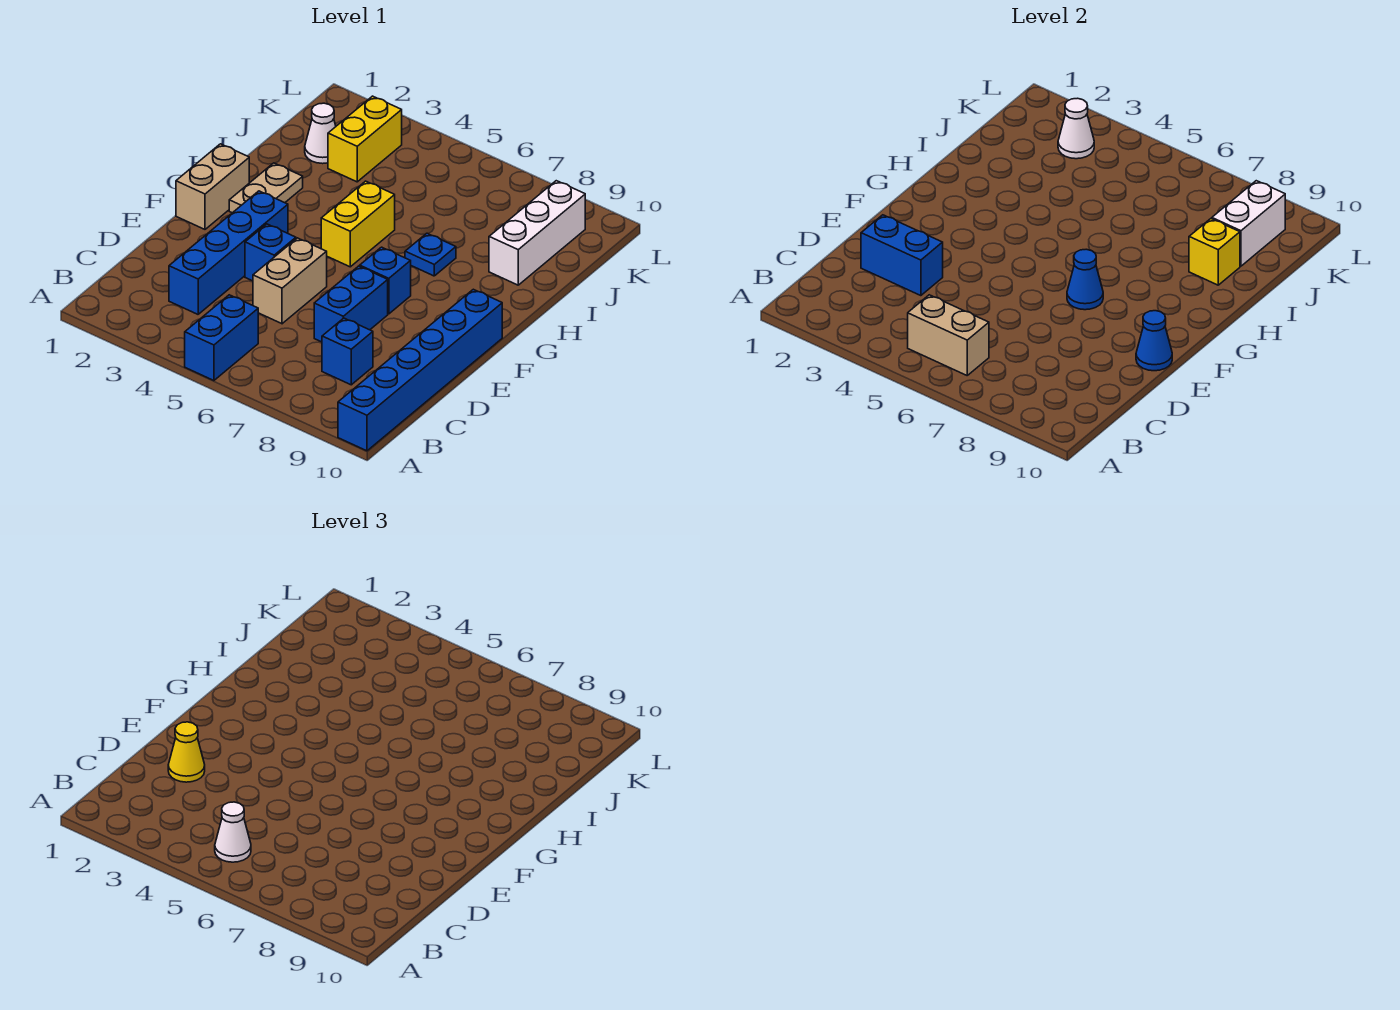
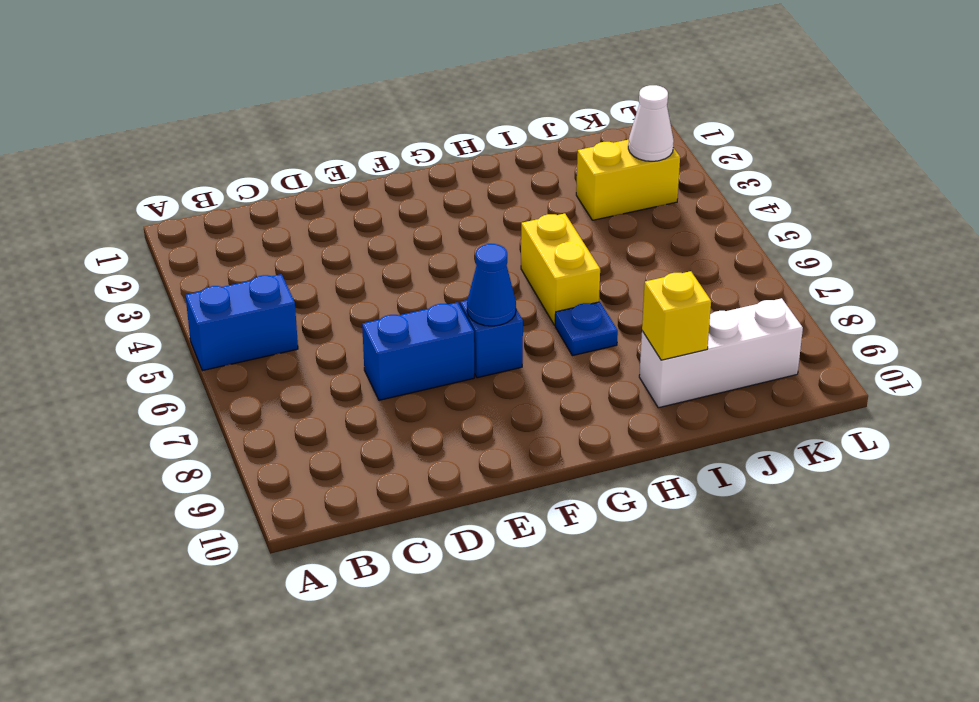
yellow brick H5:H6 level 1 -> yellow brick G5:H5 level 1
none -> blue brick A10:F10 level 1
none -> blue brick C3:F3 level 1
none -> blue brick C8 level 1

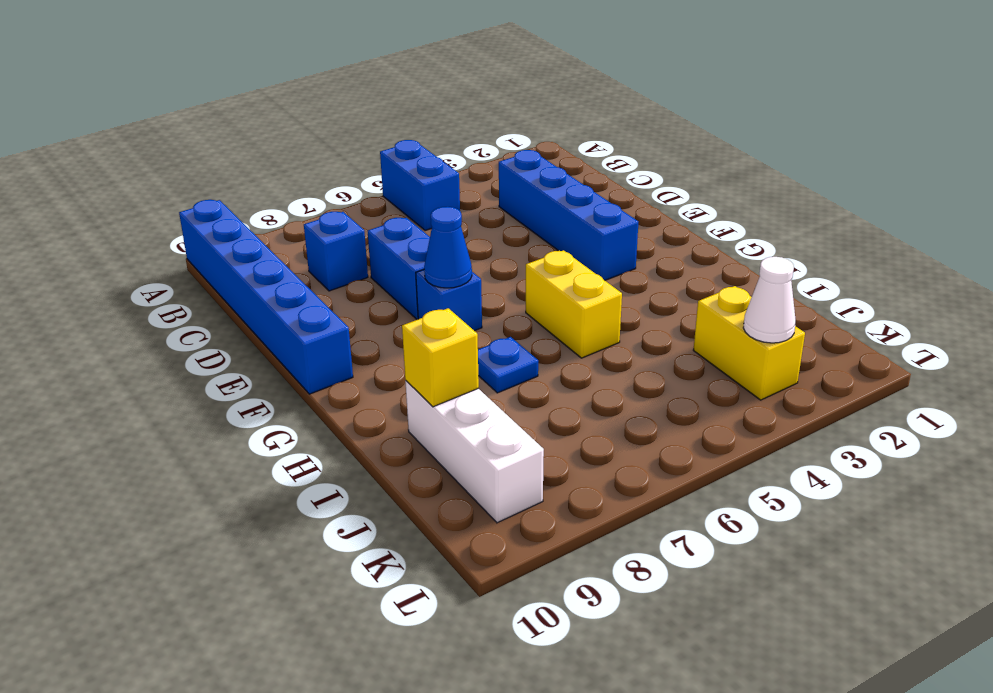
none -> tan brick D5:E5 level 1
none -> blue brick E4 level 1
none -> tan brick F1:G1 level 1

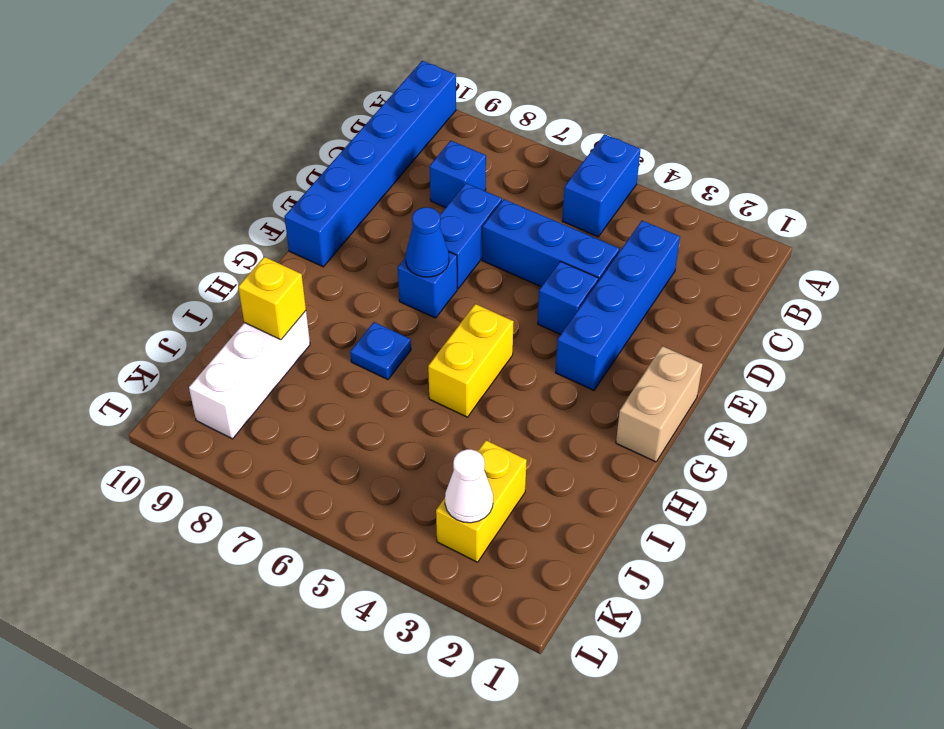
blue brick D4:D6 level 1 -> tan brick D5:E5 level 1
none -> tan plate G2:H2 level 1
none -> white cone J2 level 1
none -> tan brick B5:B6 level 2

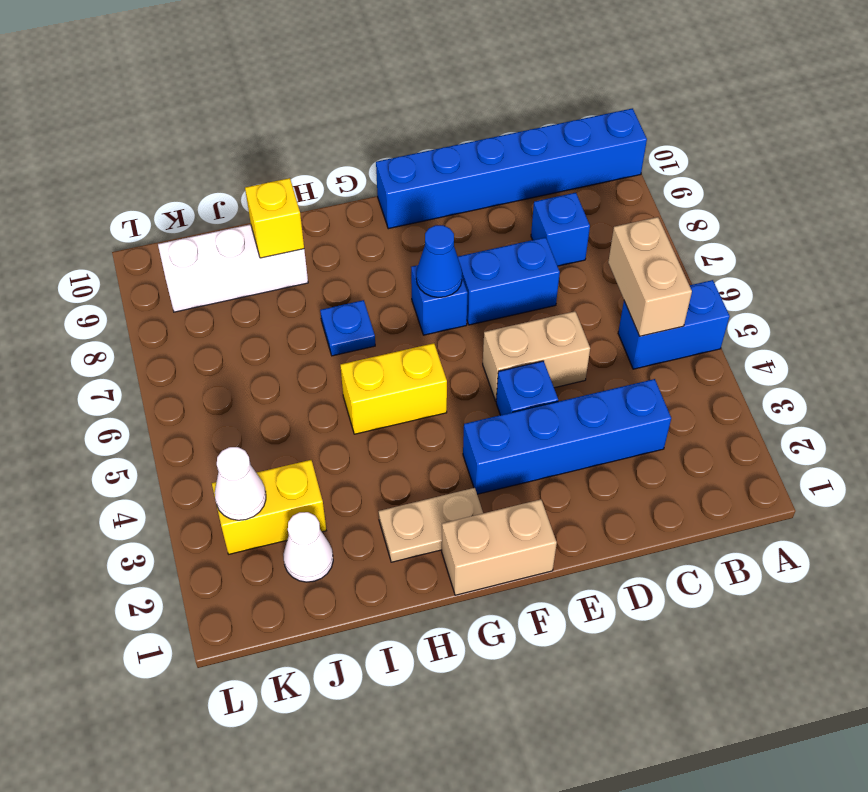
none -> blue brick D2:D3 level 2
none -> blue cone E10 level 2
none -> white brick J9:K9 level 2

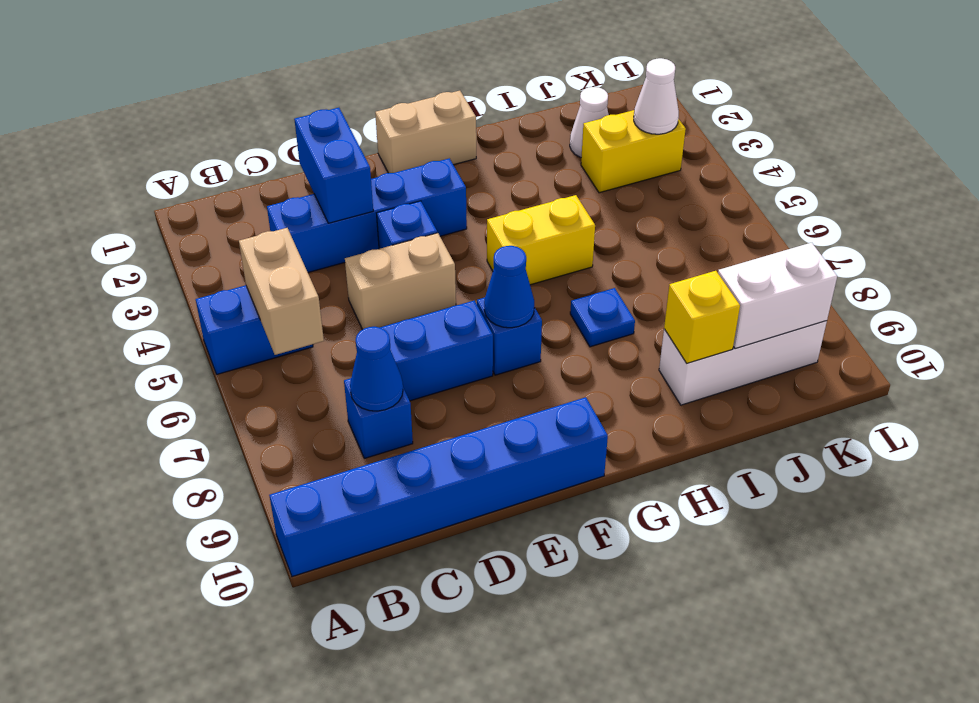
blue cone C8 level 2 -> blue cone E10 level 2
none -> tan plate G2:H2 level 1
none -> white cone B5 level 3
none -> yellow cone D2 level 3

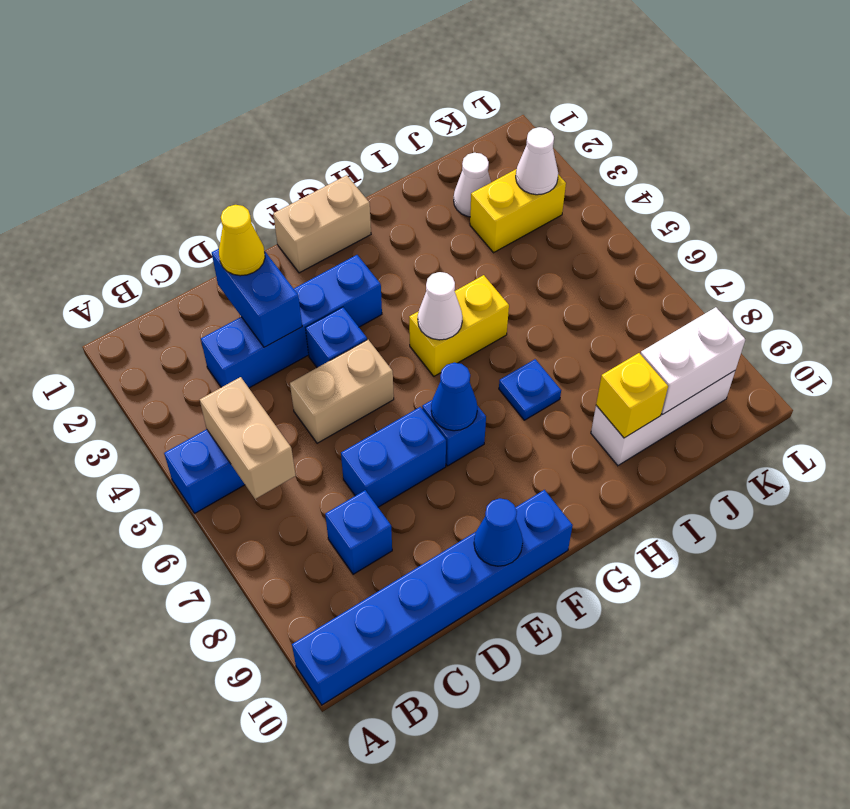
white cone G5 level 2 -> white cone B5 level 3
none -> tan plate G2:H2 level 1

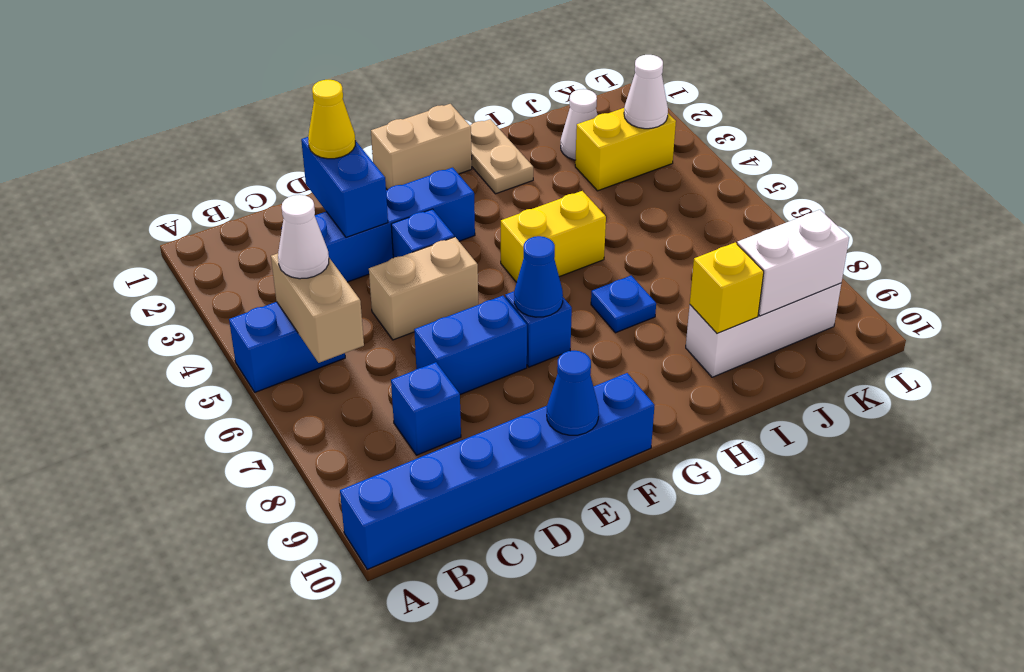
tan plate H1:H2 level 1 -> tan plate G2:H2 level 1

